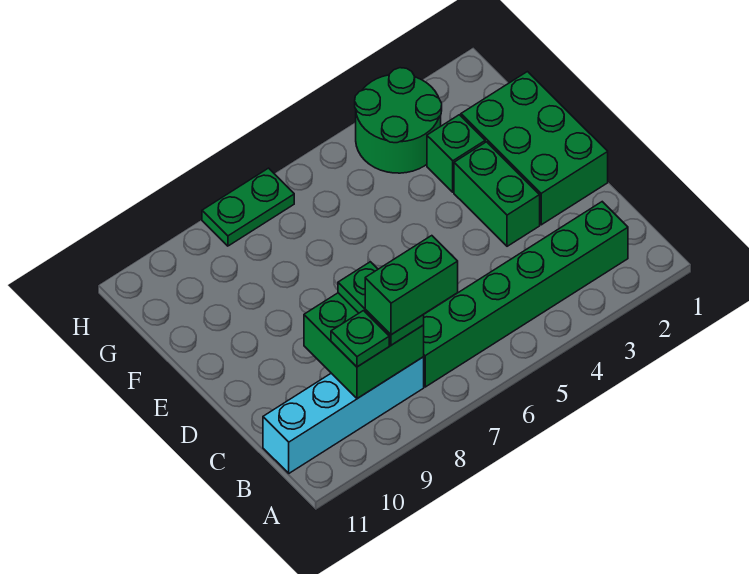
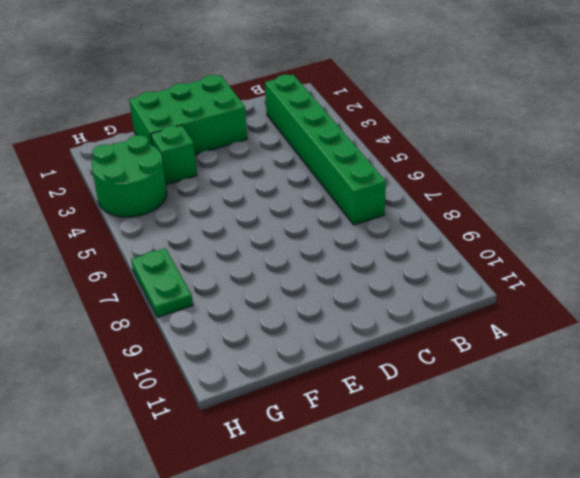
none -> cyan brick B8:B11 level 1
none -> green brick D3:E3 level 1

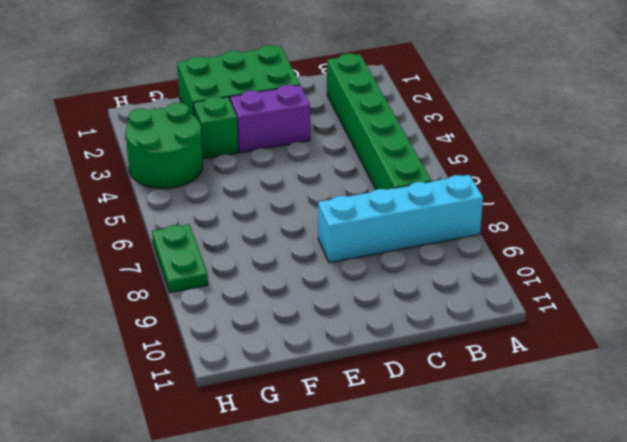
cyan brick A8:D8 level 1 -> cyan brick B8:B11 level 1
purple brick D3:E3 level 1 -> green brick D3:E3 level 1
none -> green brick B8:C9 level 2
none -> green plate B8:C8 level 3

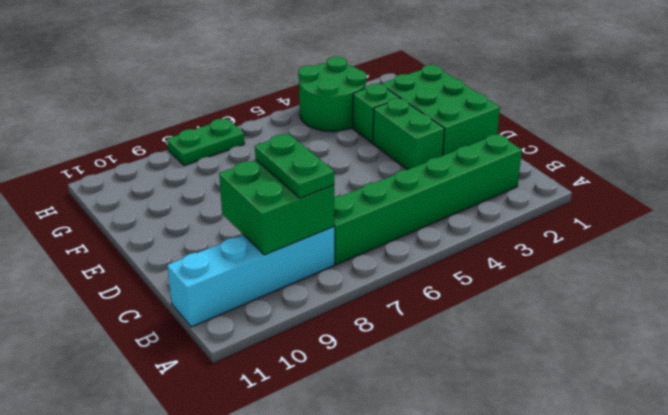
none -> green plate B9 level 3
none -> green brick B7:B8 level 4

